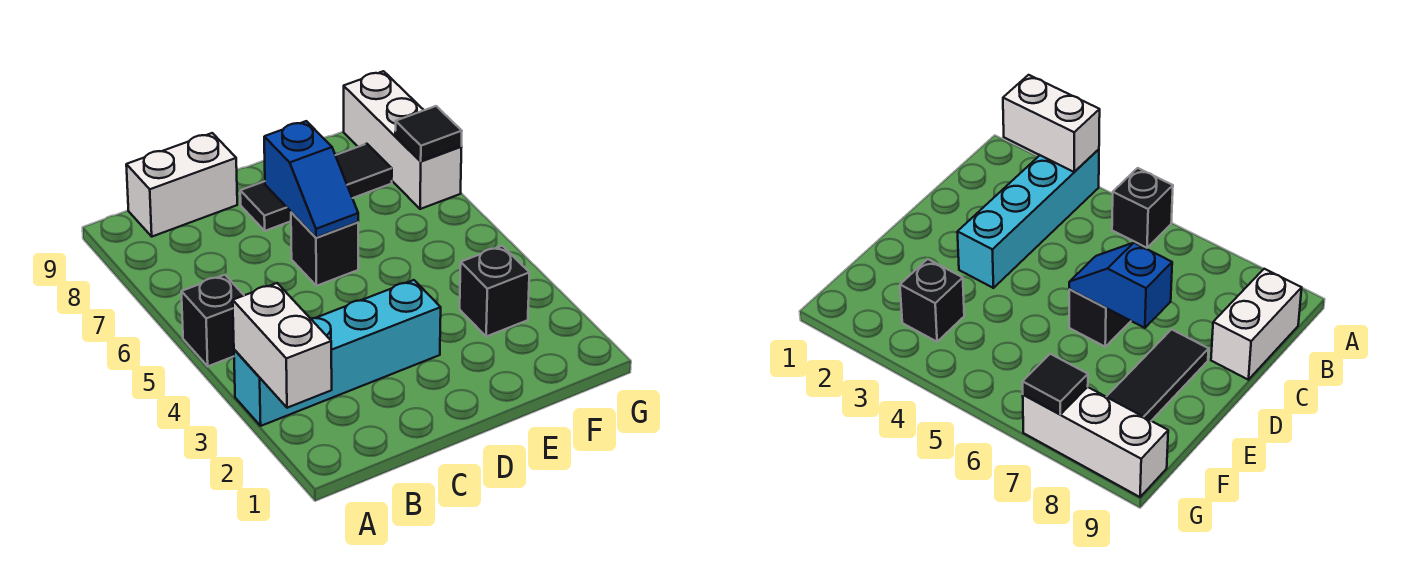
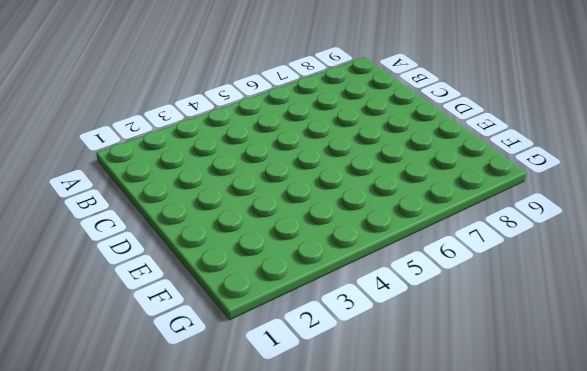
none -> cyan brick A3:D3 level 1
none -> black brick A5 level 1

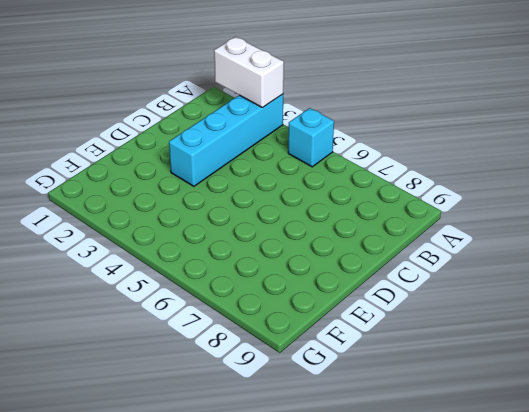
cyan brick A5 level 1 -> black brick A5 level 1
none -> white brick B9:C9 level 1
none -> black brick D6 level 1

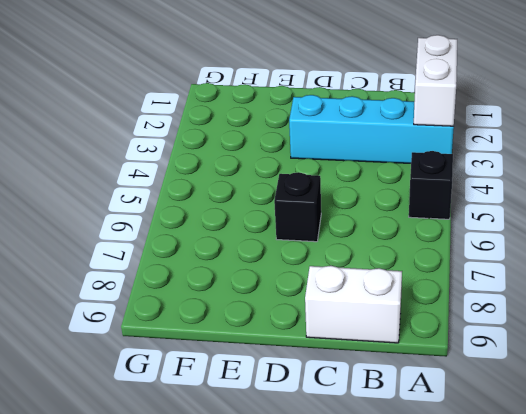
none -> black tile D8:F8 level 1
none -> black brick F3 level 1

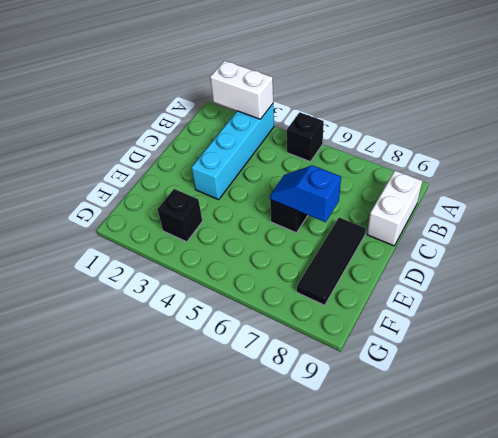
none -> white brick G7:G9 level 1
none -> black tile G7 level 2

